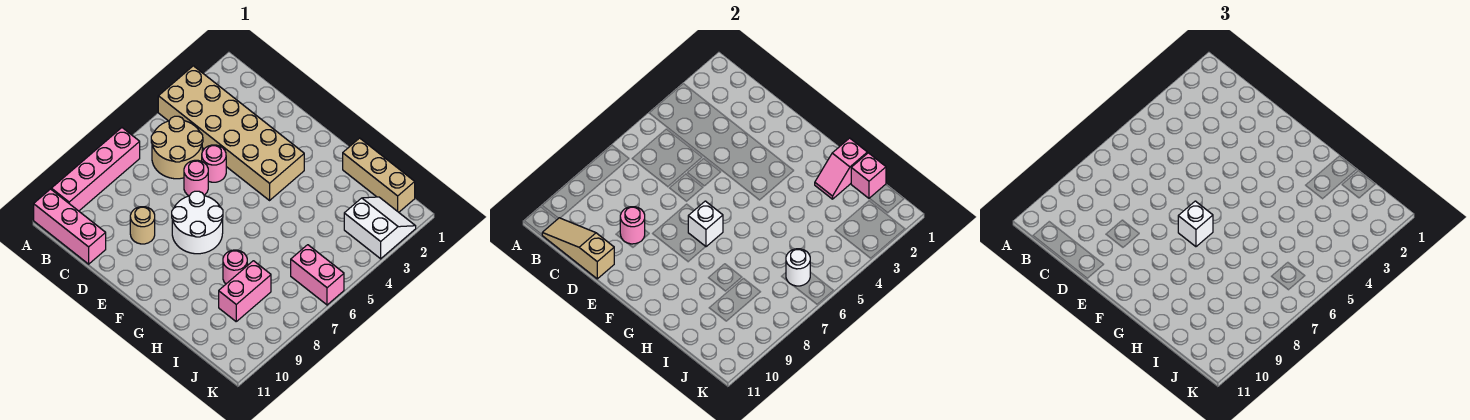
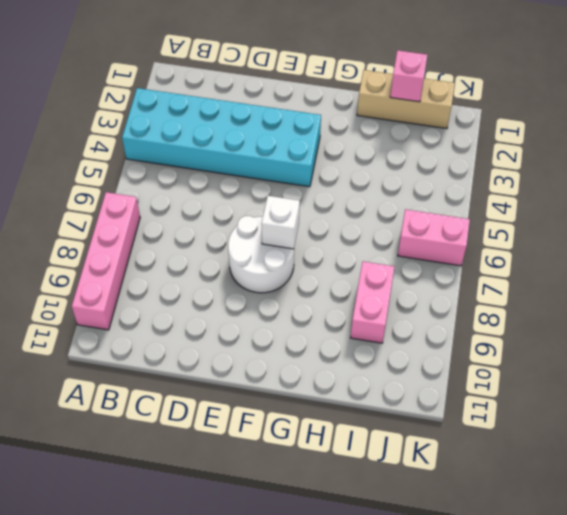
cyan brick A3:F4 level 1 -> tan brick A3:F4 level 1
none -> pink brick A11:C11 level 1
none -> tan round brick B5:C6 level 1
none -> pink round brick D5 level 1

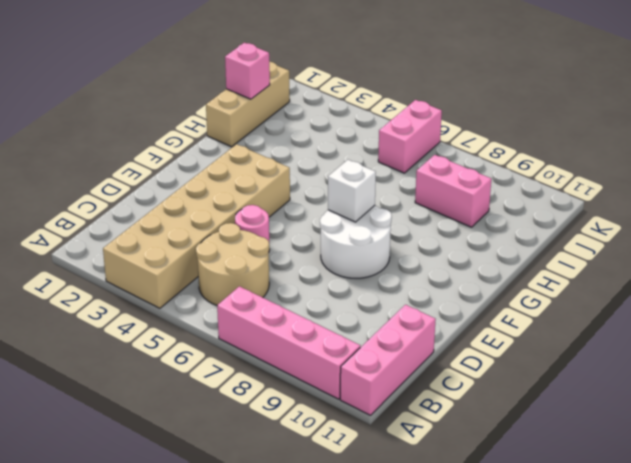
none -> pink round brick D6 level 1
none -> tan round brick D9 level 1
none -> pink round brick H8 level 1

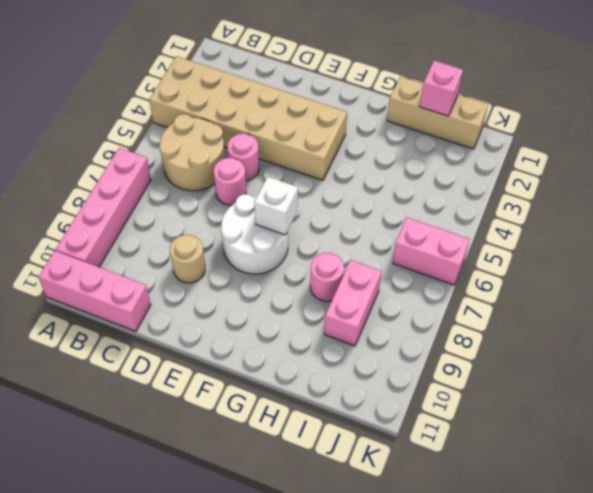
none -> white slope J2:K3 level 1 top 3
none -> tan slope B11:D11 level 2 top D
none -> pink round brick D9 level 2

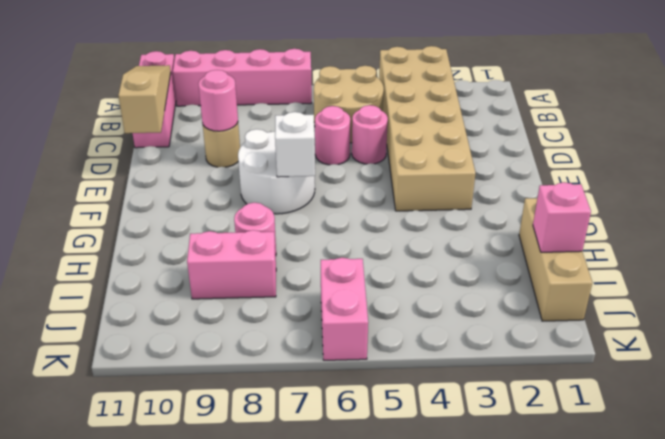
none -> white slope J2:K3 level 1 top 3
none -> pink slope H1:H2 level 2 top 1
none -> white round brick J6 level 2

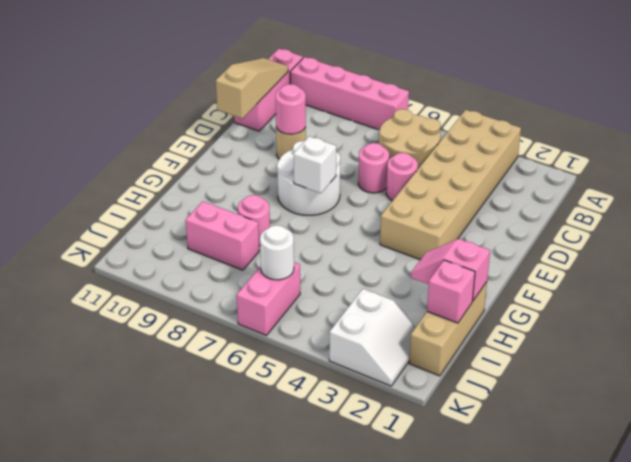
none -> white brick F7 level 3

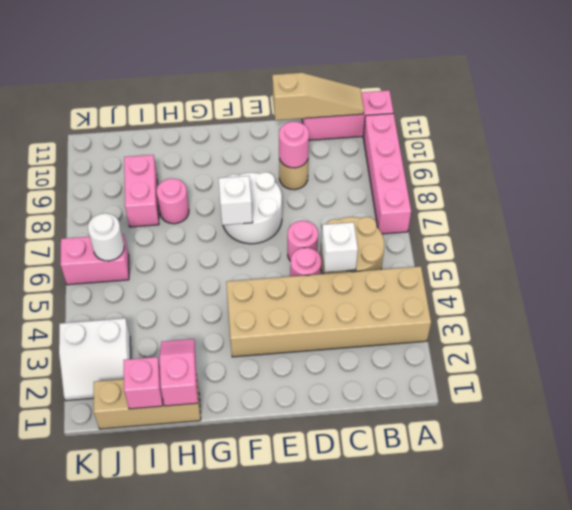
white brick C5 level 2 -> white brick F7 level 3

